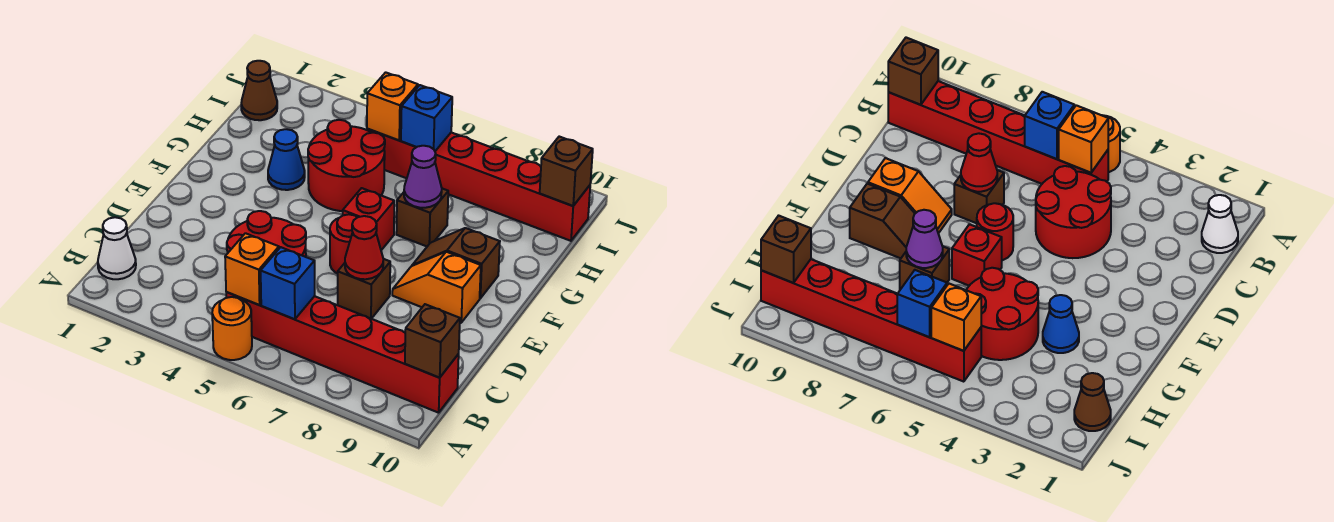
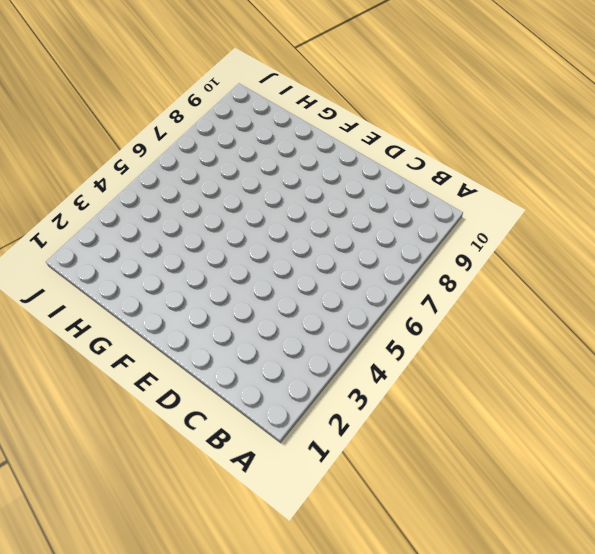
none -> orange round brick A5 level 1
none -> white cone B1 level 1
none -> red brick B5:B10 level 1

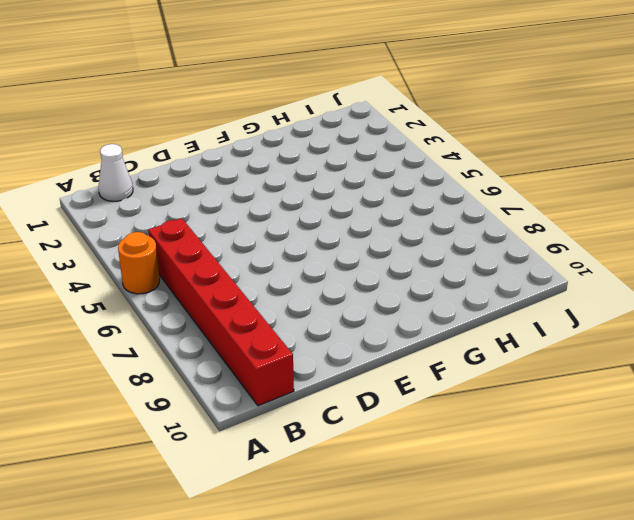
none -> red round brick C4:D5 level 1
none -> brown brick D7 level 1
none -> red round brick E6 level 1

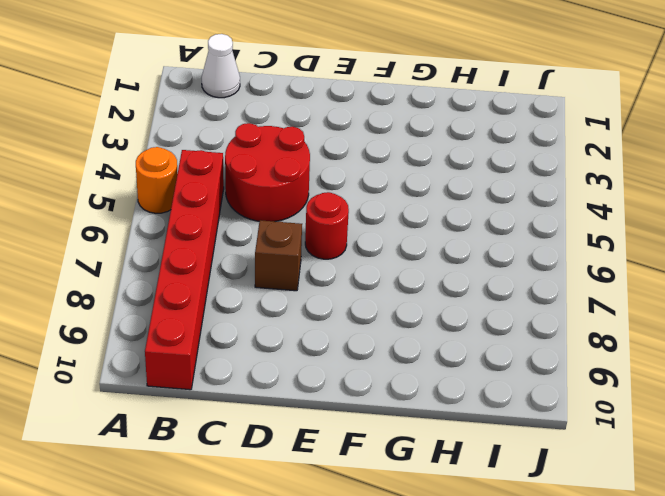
none -> orange slope E8:E9 level 1 top 9
none -> red brick F6 level 1
none -> brown slope F8:F9 level 1 top 9

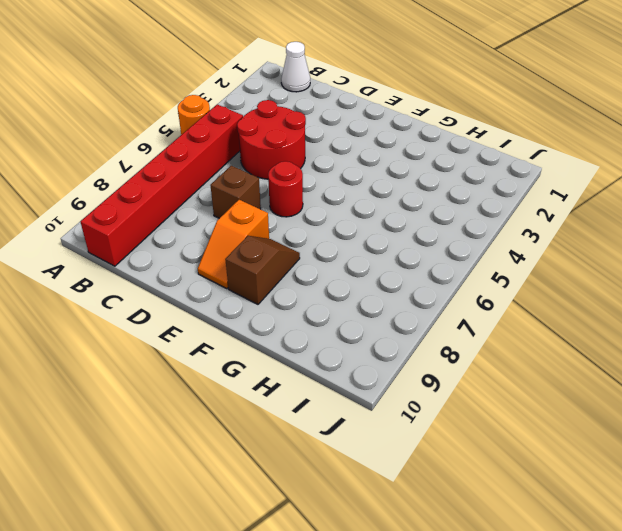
orange slope E8:E9 level 1 top 8 -> orange slope E8:E9 level 1 top 9
none -> red brick F6 level 1
none -> blue cone G3 level 1
none -> red round brick G4:H5 level 1

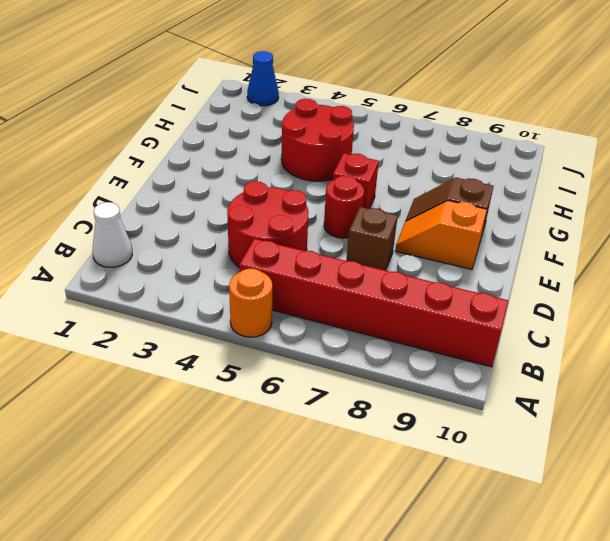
blue cone J2 level 1 -> blue cone G3 level 1
none -> brown brick G7 level 1
none -> brown cone I1 level 1
none -> red brick I5:I10 level 1

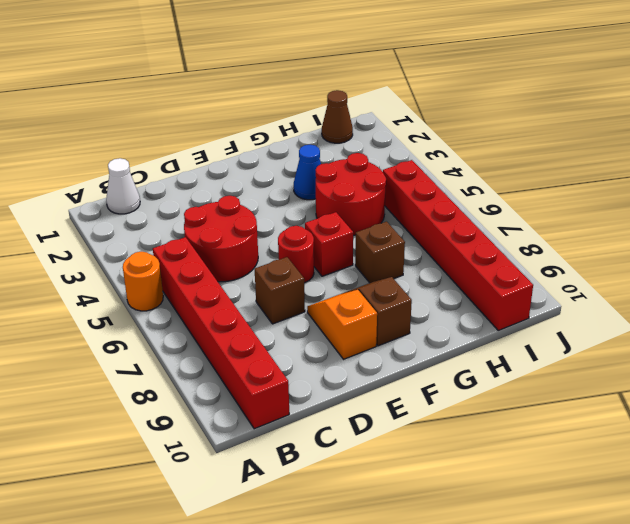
none -> orange brick B5 level 2
none -> blue brick B6 level 2
none -> brown brick B10 level 2

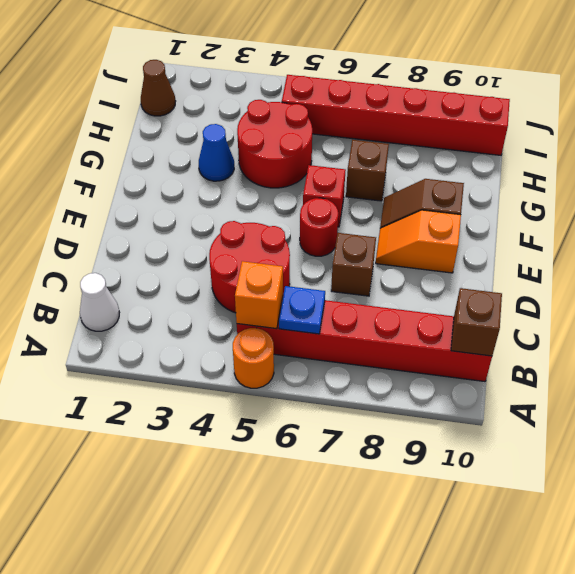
blue plate B6 level 2 -> blue brick B6 level 2
none -> red cone D7 level 2
none -> purple cone G7 level 2
none -> orange brick I5 level 2

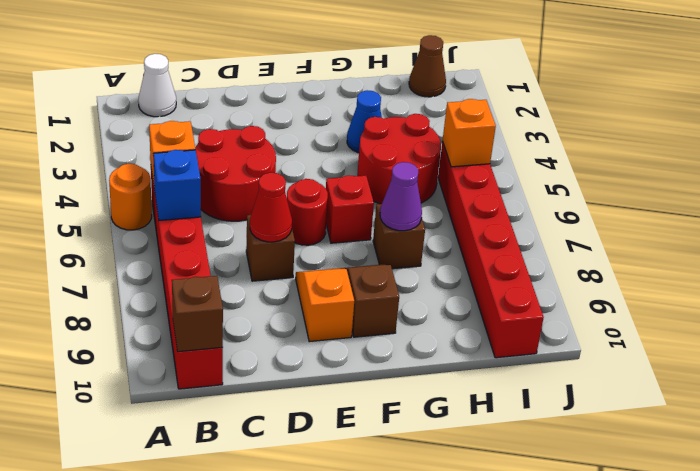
none -> blue brick I6 level 2
none -> brown brick I10 level 2

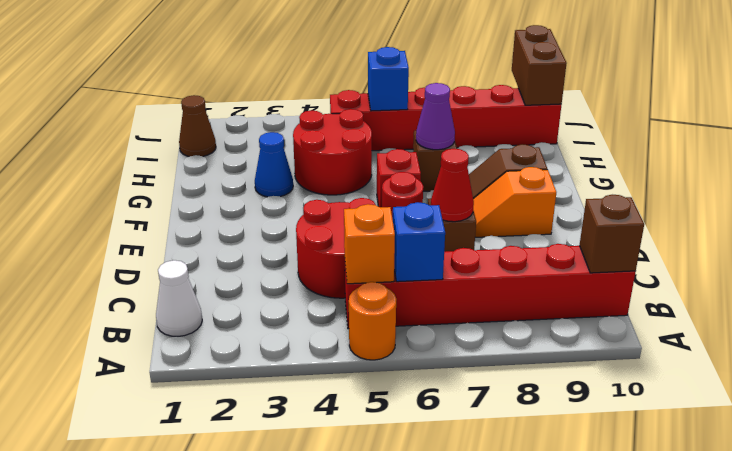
brown brick I10:J10 level 2 -> brown brick I10 level 2
none -> orange brick I5 level 2

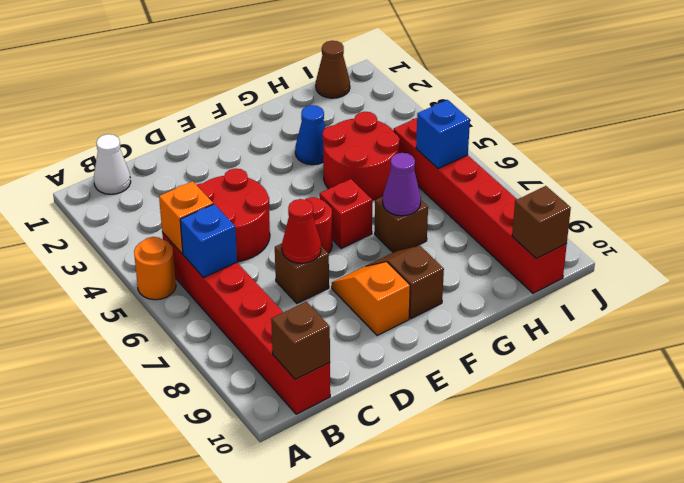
none -> orange brick I5 level 2

